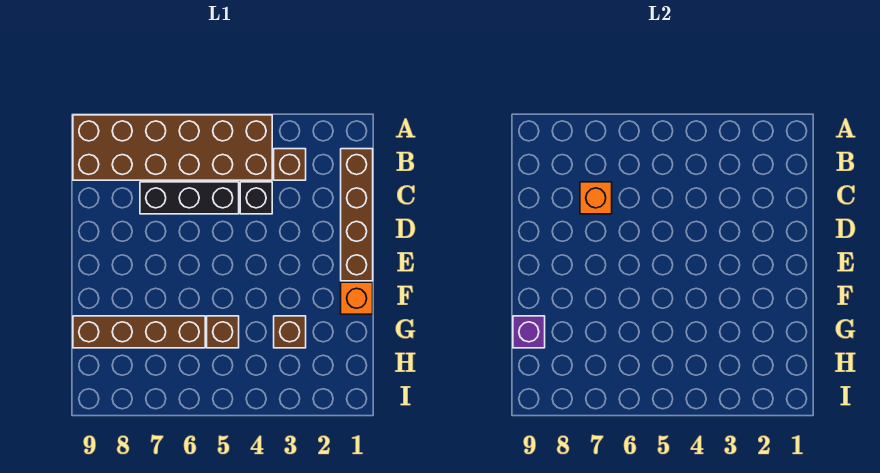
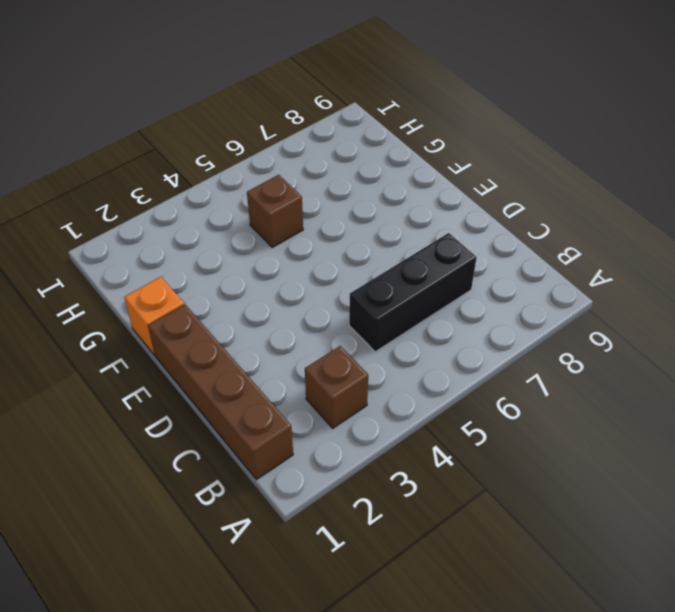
none -> brown brick A4:B9 level 1
none -> black brick C4 level 1

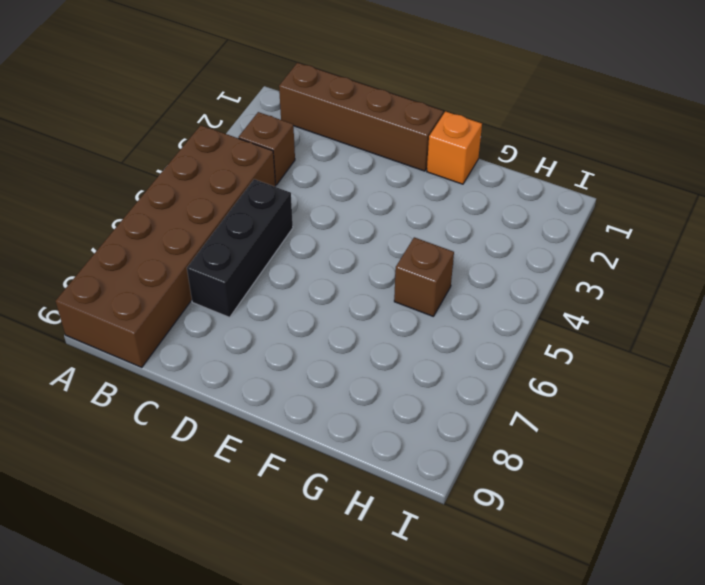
none -> black brick C4 level 1
none -> brown brick G3 level 1

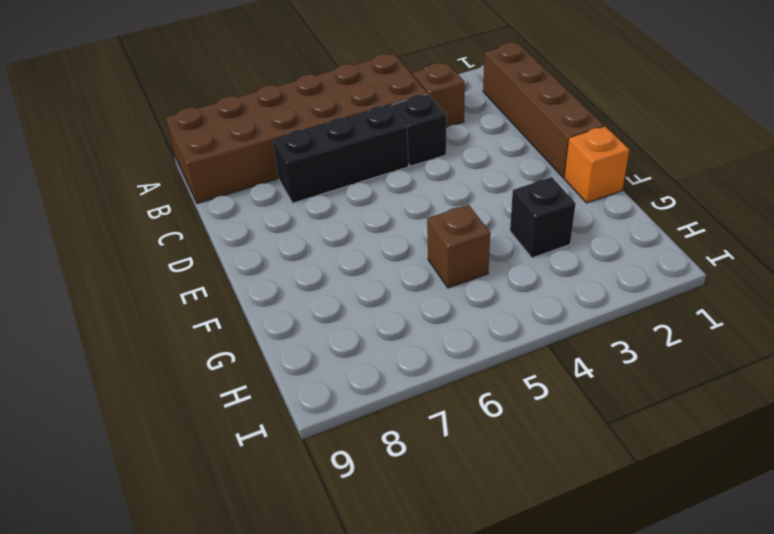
black brick G3 level 1 -> brown brick G3 level 1
none -> brown brick G6:G9 level 1
none -> orange brick C7 level 2

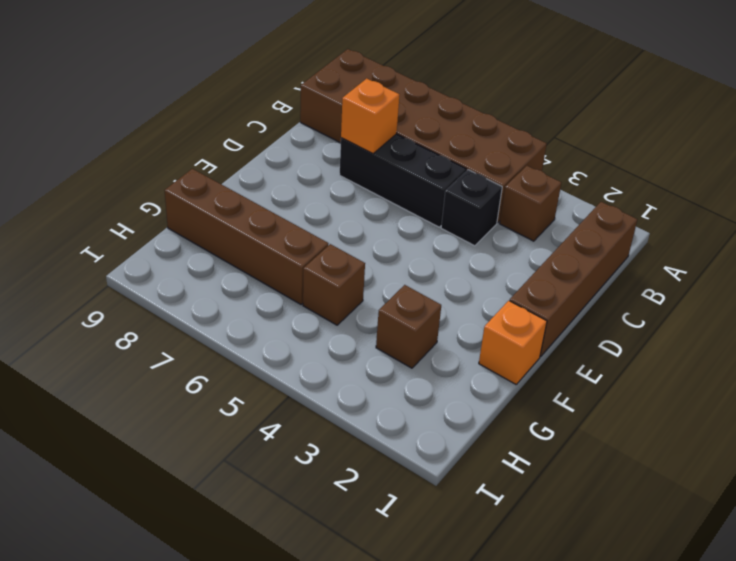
none -> purple brick G9 level 2

